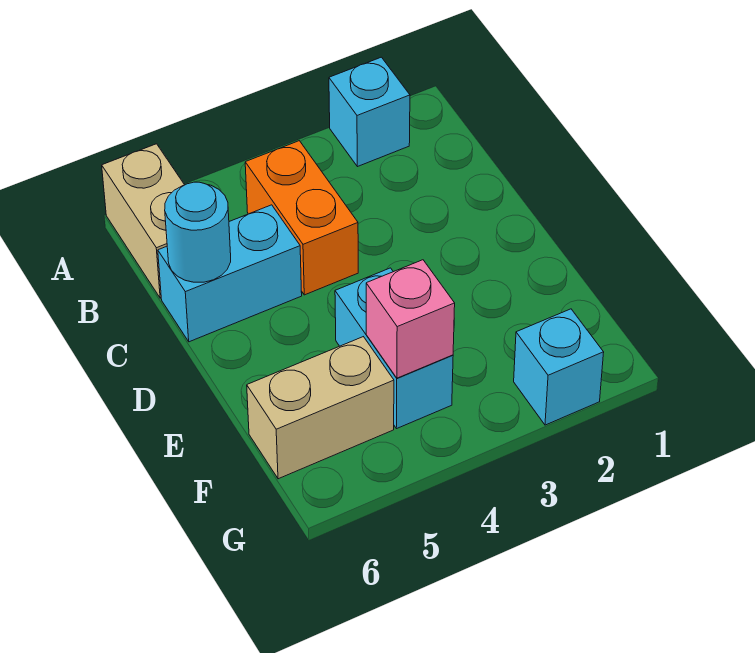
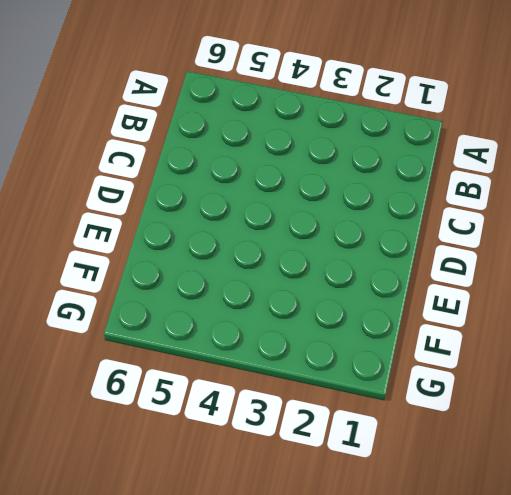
none -> cyan brick A2 level 1
none -> tan brick A6:B6 level 1

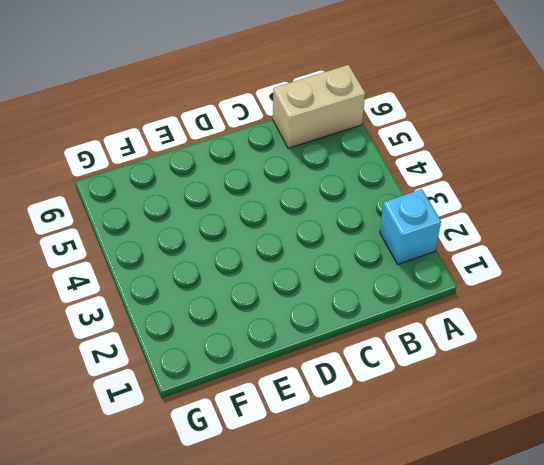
none -> orange brick B4:C4 level 1
none -> cyan brick C5:C6 level 1

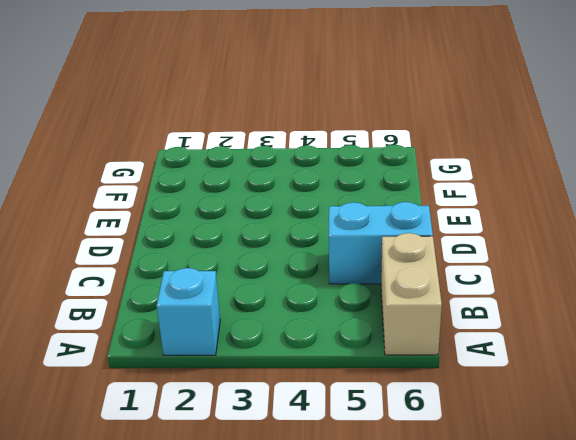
none -> orange brick B4:C4 level 1
none -> cyan brick E4:F4 level 1

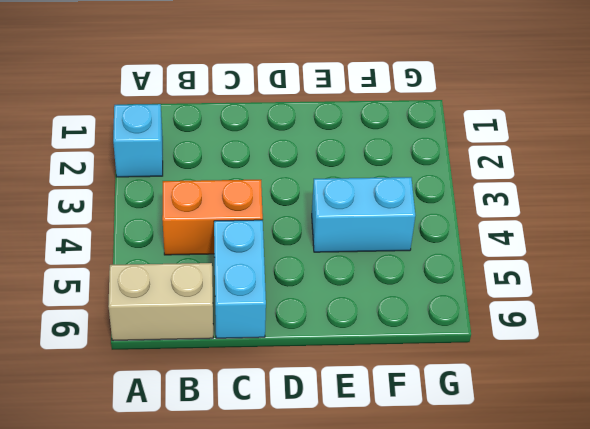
none -> tan brick F5:F6 level 1
none -> cyan brick G2 level 1

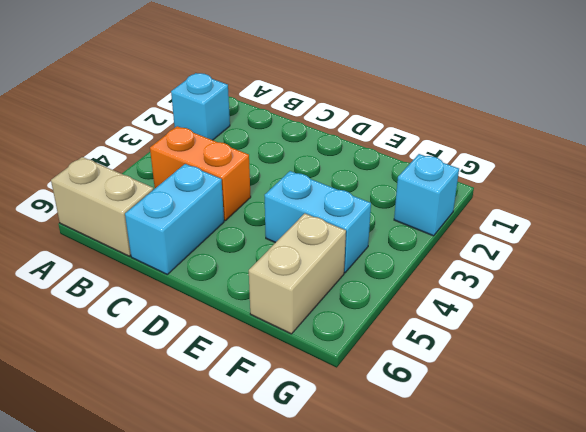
none -> cyan round brick C6 level 2
none -> pink brick F4 level 2

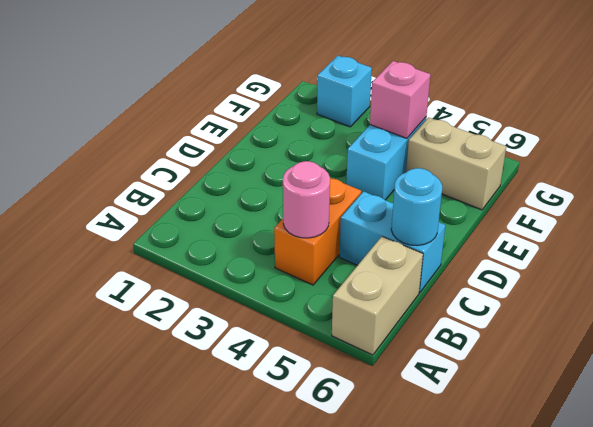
pink round brick B4 level 2 -> none
none -> cyan brick A2 level 1

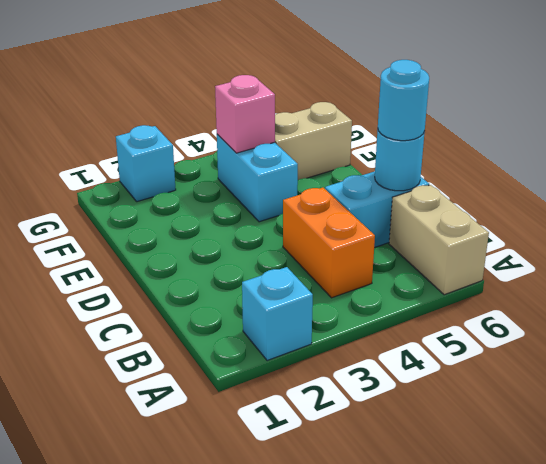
cyan round brick C6 level 3 -> none

